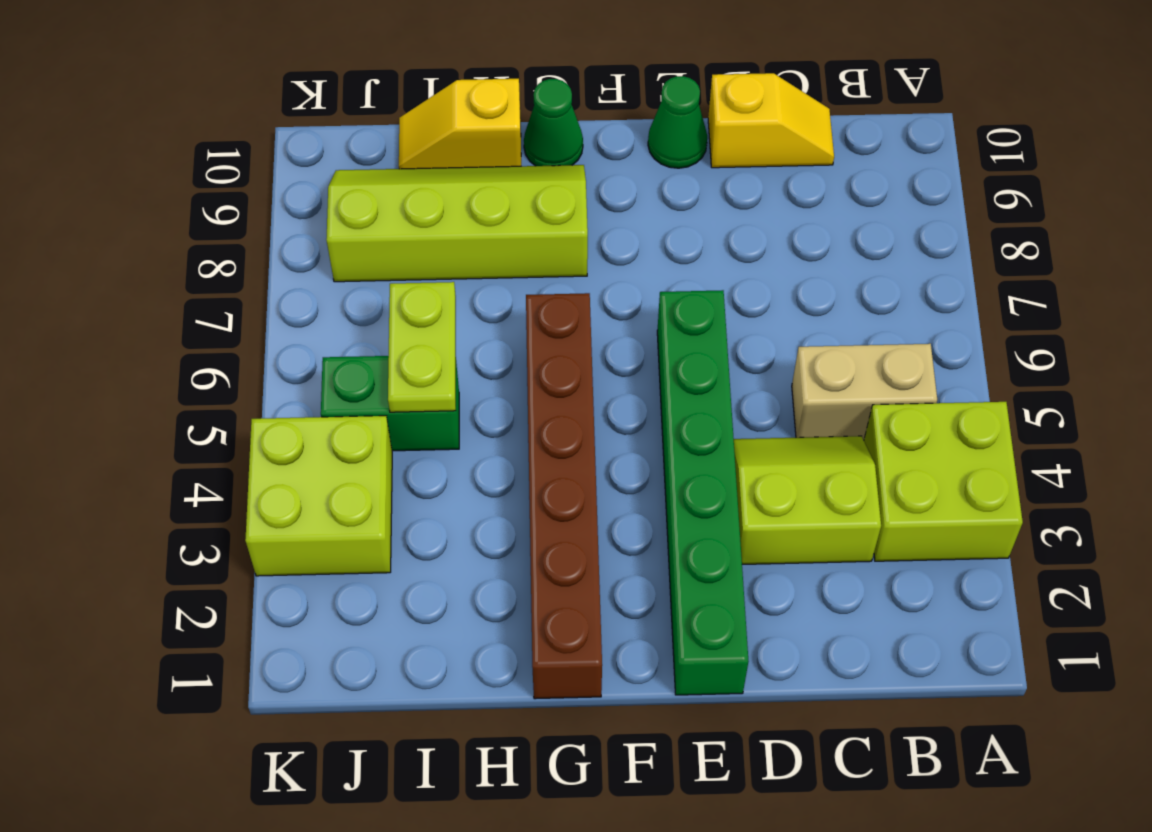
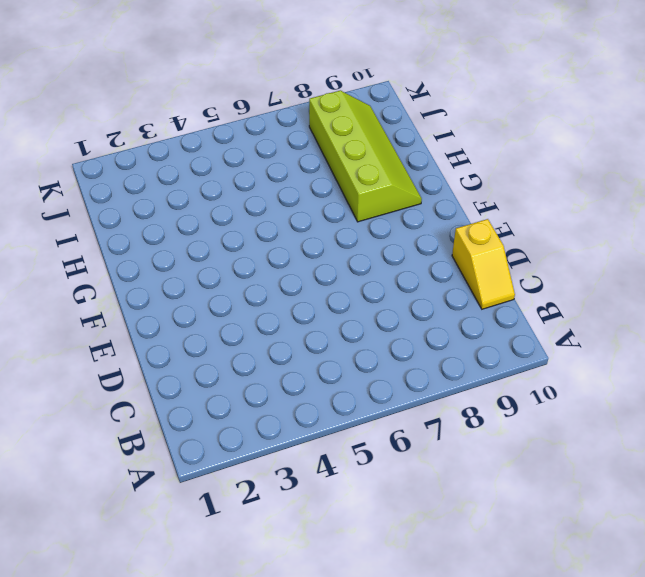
none -> lime brick A3:B4 level 1
none -> tan brick B5:C5 level 1
none -> lime slope C3:D4 level 1 top 3

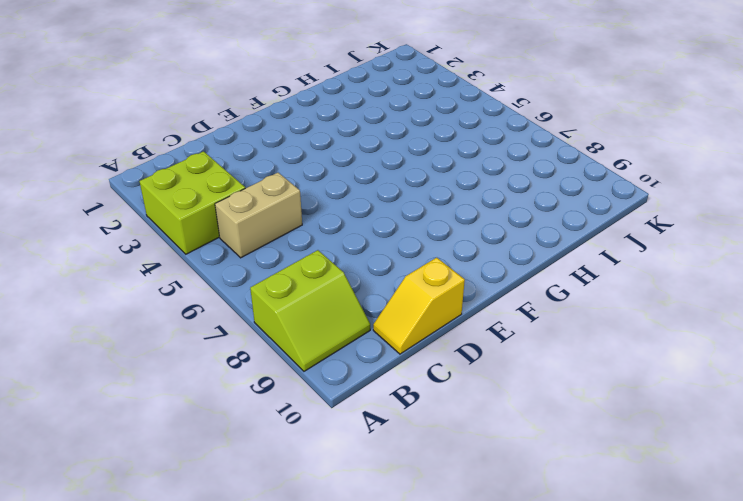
lime slope A8:B9 level 1 top 8 -> lime slope C3:D4 level 1 top 3
none -> green brick E1:E6 level 1
none -> green cone E10 level 1
none -> brown brick G1:G6 level 1

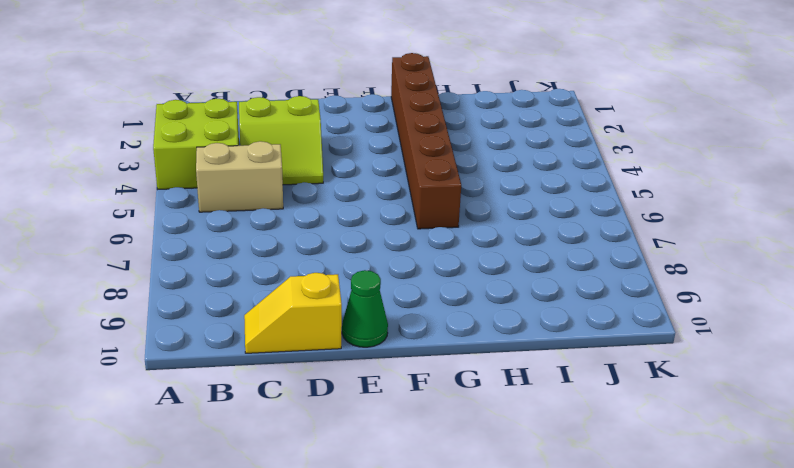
none -> green brick E1:E6 level 1
none -> lime slope G8:J9 level 1 top 8
none -> green cone G10 level 1

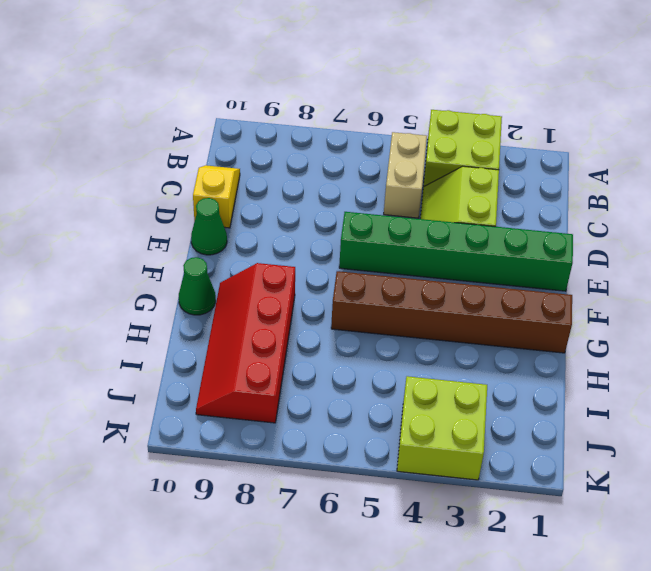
red slope G8:J9 level 1 top 8 -> lime slope G8:J9 level 1 top 8
none -> yellow slope H10:I10 level 1 top H
none -> green brick I5:J5 level 1
none -> lime plate I5:I6 level 2

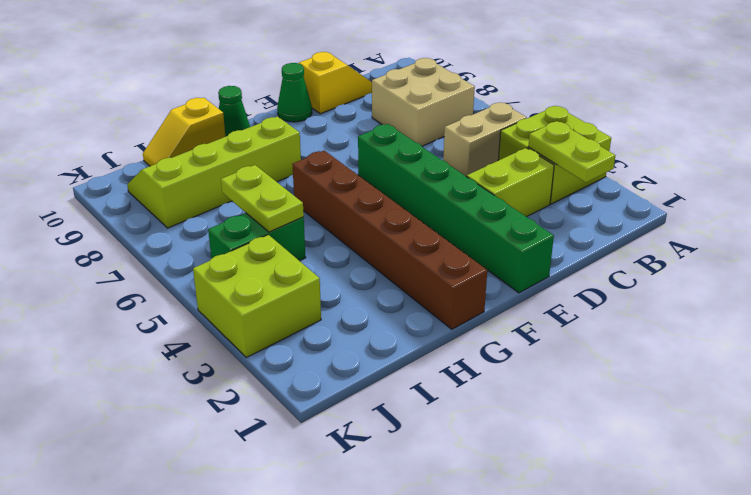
lime plate B2:B3 level 2 -> none
tan brick B7:C8 level 1 -> none

